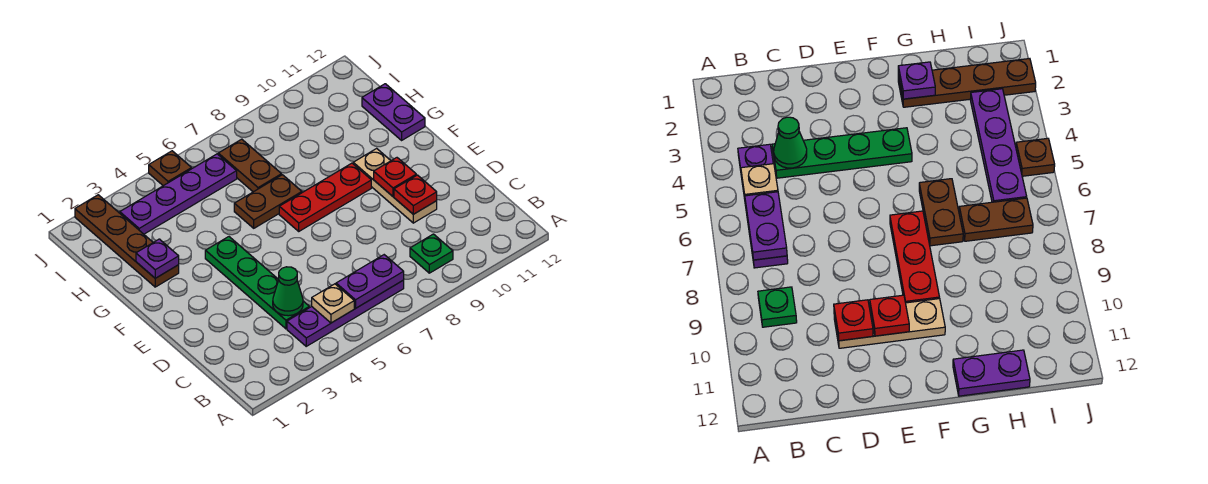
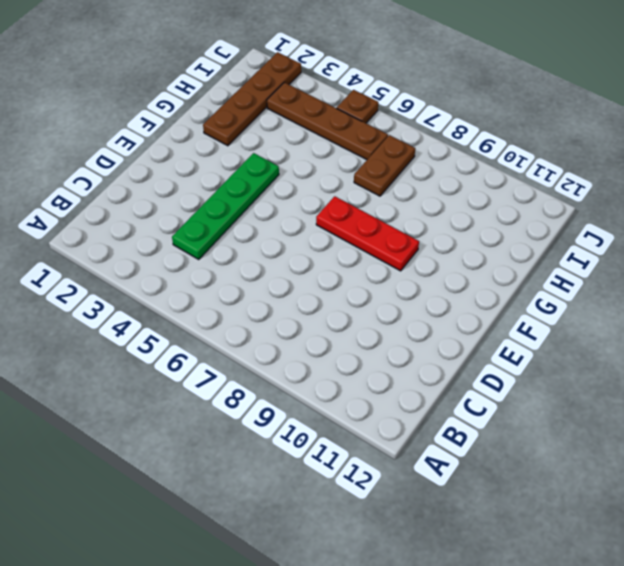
brown plate I3:I6 level 1 -> purple plate I3:I6 level 1
none -> purple plate B4:B7 level 1
none -> green plate B9 level 1
none -> tan plate D10:F10 level 1

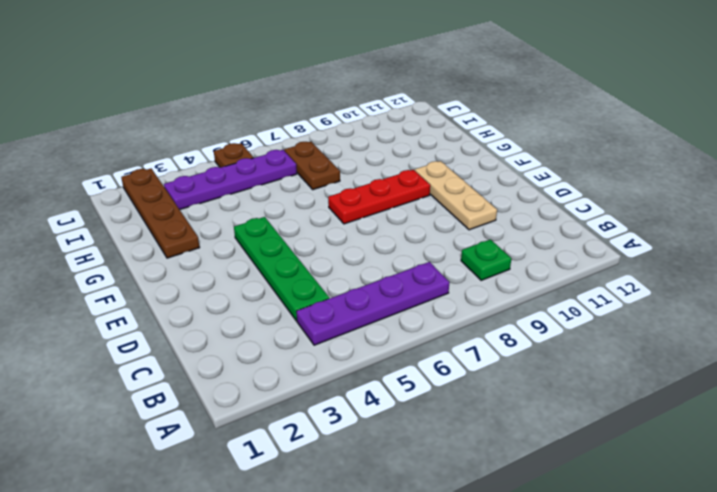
none -> brown plate G6:G7 level 1
none -> purple plate G12:H12 level 1
none -> tan plate B5 level 2

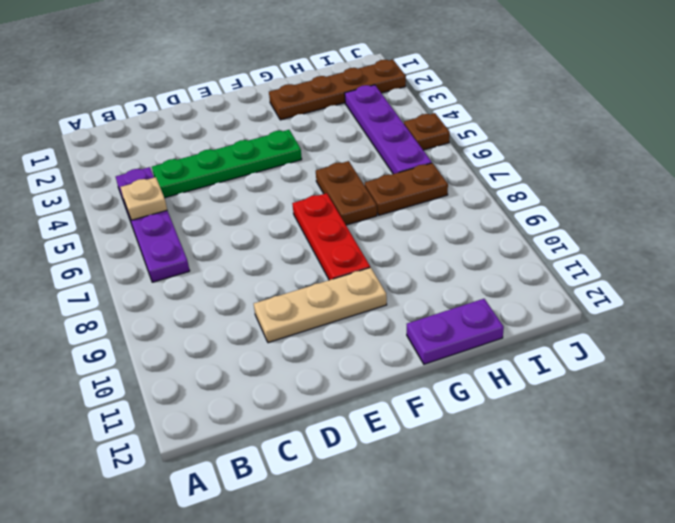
none -> green plate B9 level 1
none -> purple plate B6:B7 level 2
none -> green cone C4 level 2

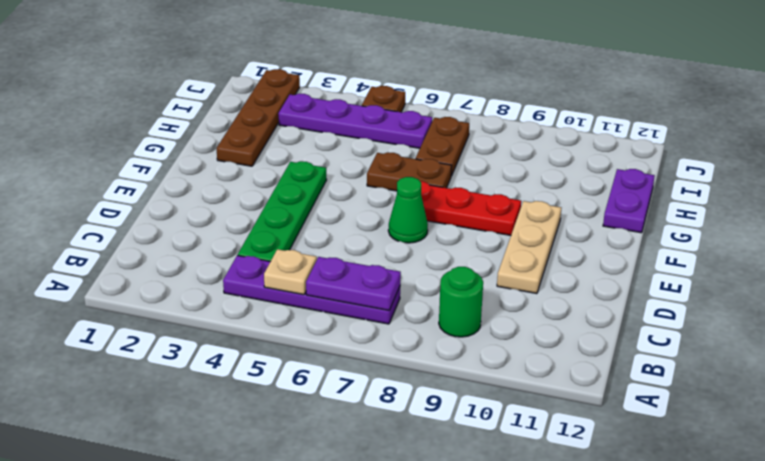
green round brick B9 level 1 -> green plate B9 level 1
green cone E7 level 1 -> green cone C4 level 2
none -> red plate D10 level 2
none -> red plate E10 level 2
none -> purple plate G2 level 2

